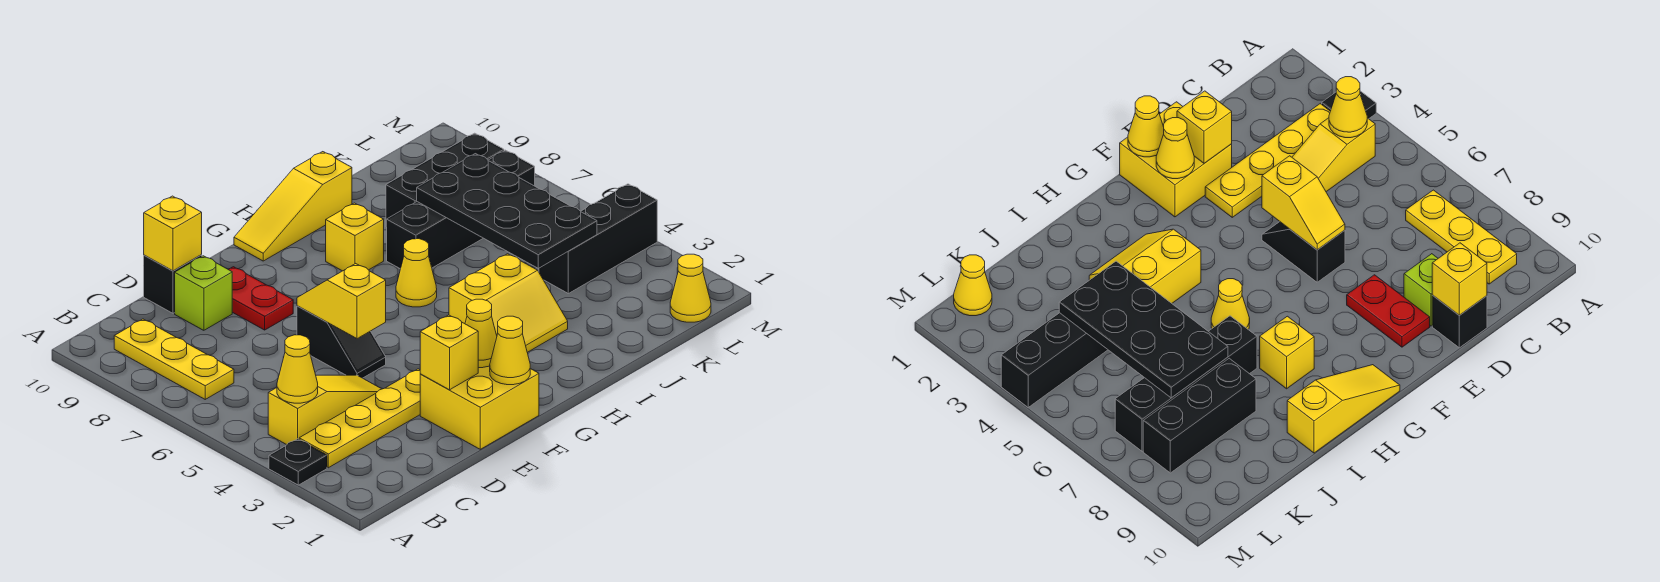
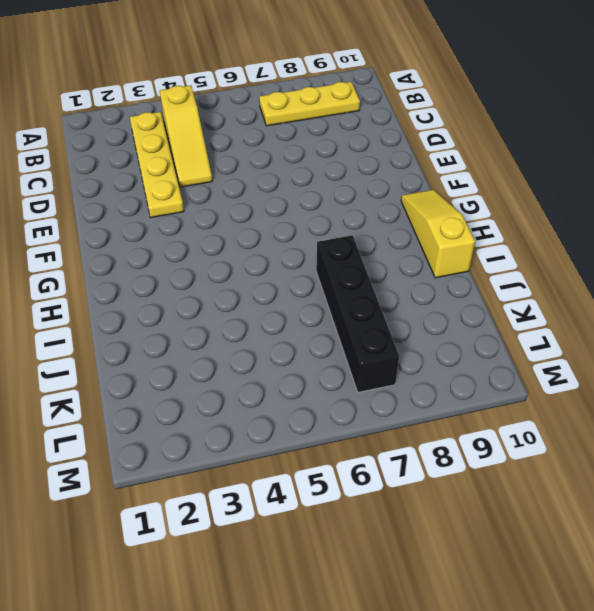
none -> black plate A3 level 1
none -> lime brick D9 level 1
none -> black brick D10 level 1

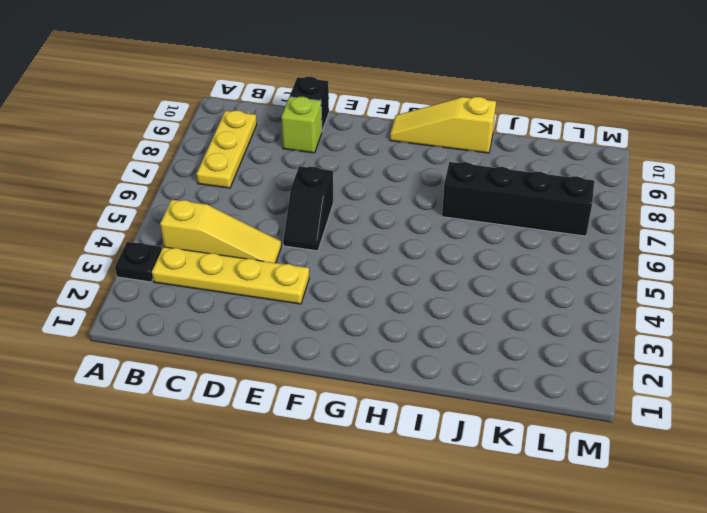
none -> yellow brick E1:F2 level 1
none -> red plate E8:E9 level 1
none -> yellow slope H3:I4 level 1 top 4

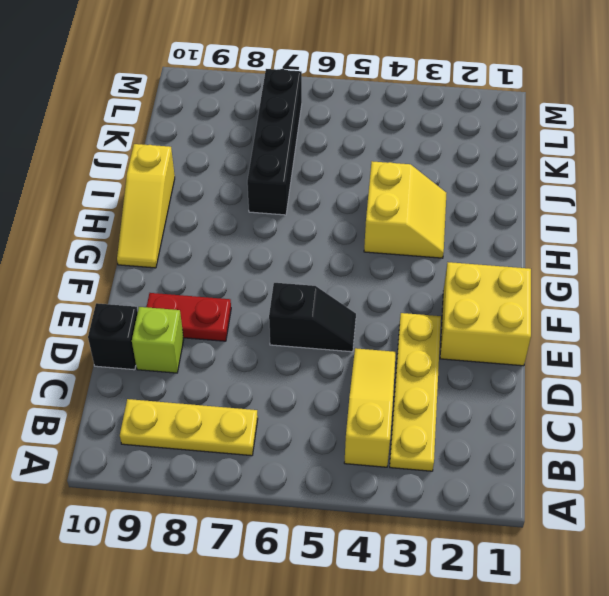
none -> black plate A3 level 1
none -> yellow cone H6 level 1
none -> yellow brick H8 level 1

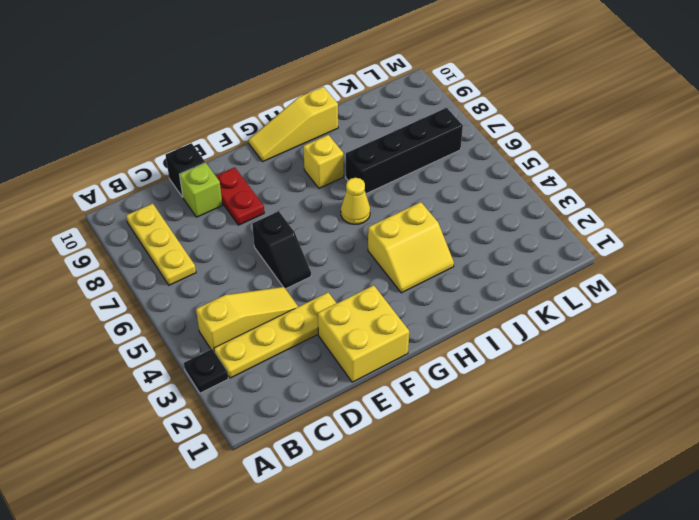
none -> black brick J8:L8 level 1
none -> black brick K4:M4 level 1
none -> yellow cone L1 level 1

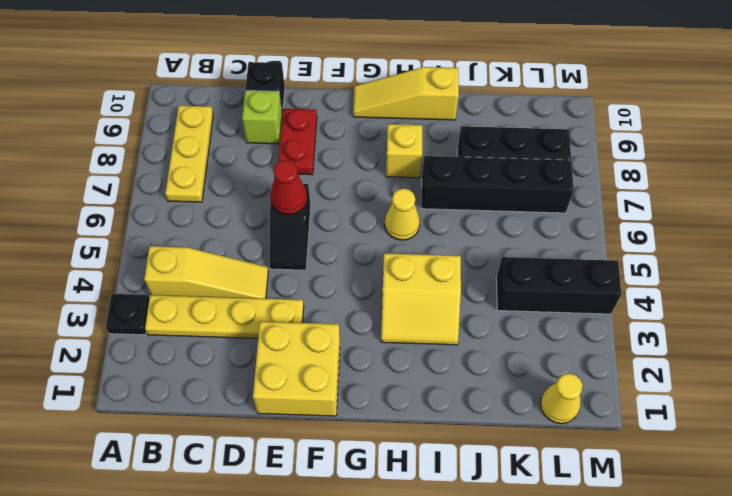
red cone E6 level 2 -> yellow slope E5:E6 level 2 top 5
none -> yellow cone B4 level 2
none -> yellow brick D10 level 2
none -> yellow brick E2 level 2

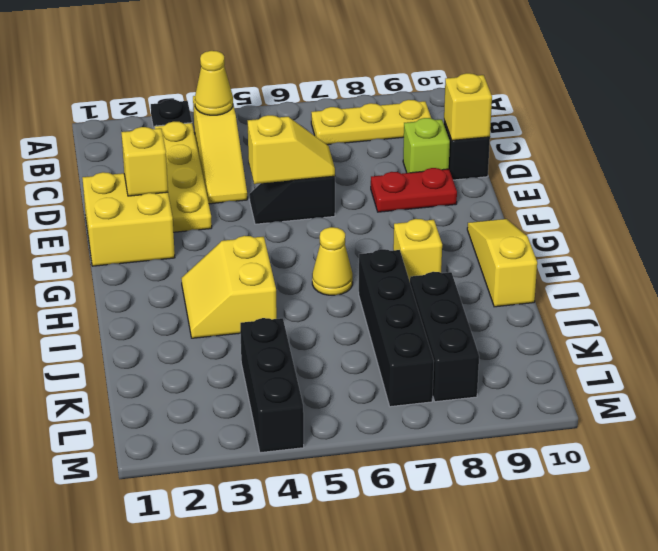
none -> yellow cone L1 level 1
none -> yellow cone F1 level 2
none -> yellow cone F2 level 2

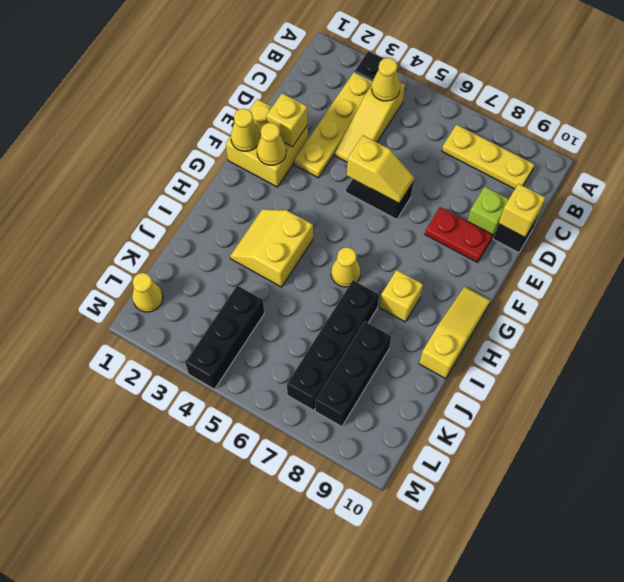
none -> black plate J4:K7 level 2

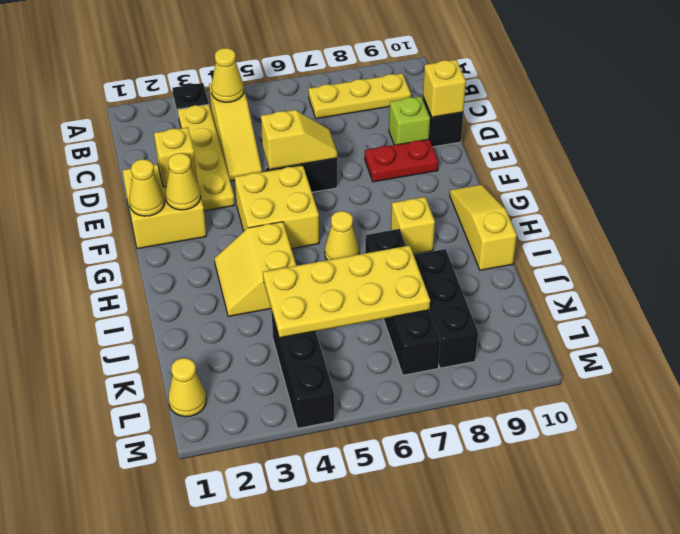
yellow brick F4:G5 level 1 -> none
yellow plate J4:K7 level 2 -> black plate J4:K7 level 2

